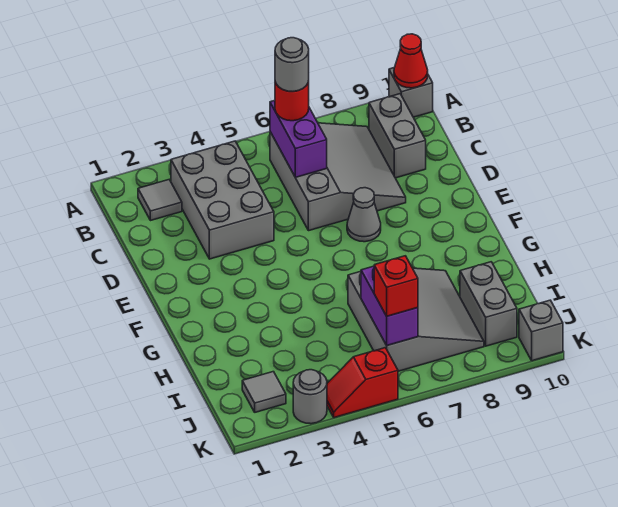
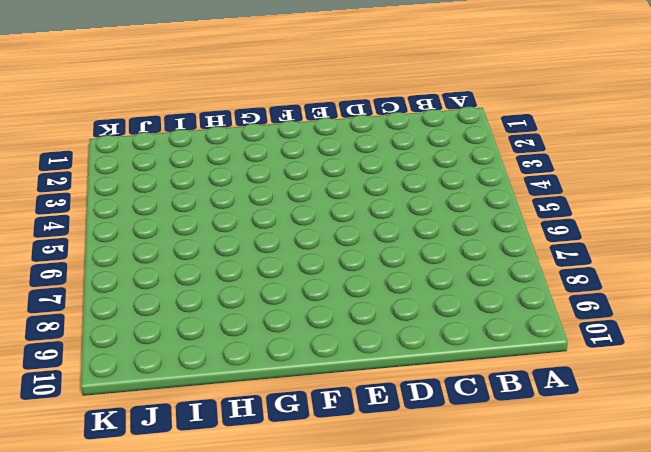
none -> grey brick A10 level 1
none -> grey tile B2 level 1
none -> grey brick B3:D4 level 1

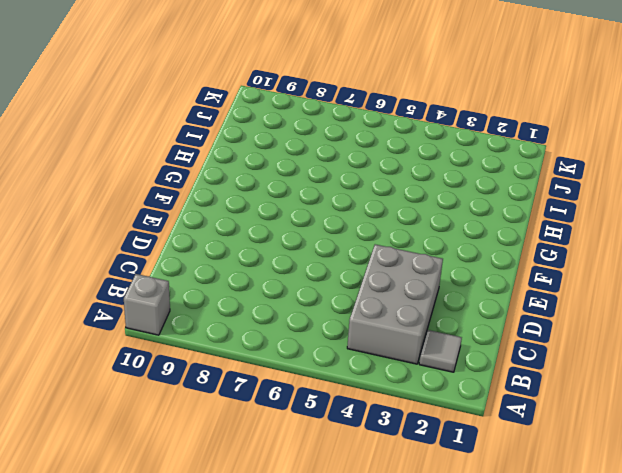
none -> grey slope B6:D8 level 1 top 6
none -> grey brick B9:C9 level 1
none -> grey cone E7 level 1

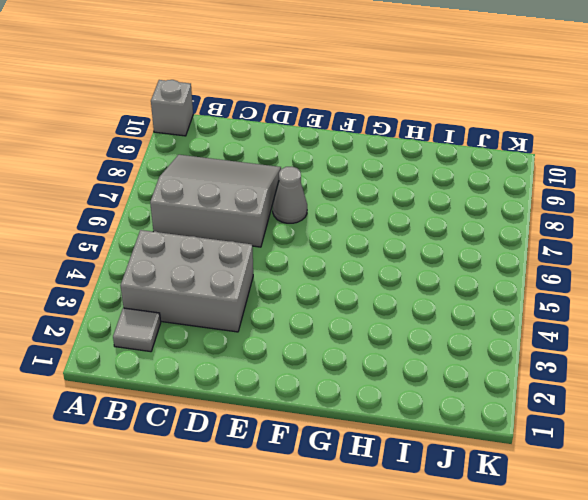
none -> grey brick B9:C9 level 1
none -> grey slope H6:J8 level 1 top 6
none -> grey brick I9:J9 level 1

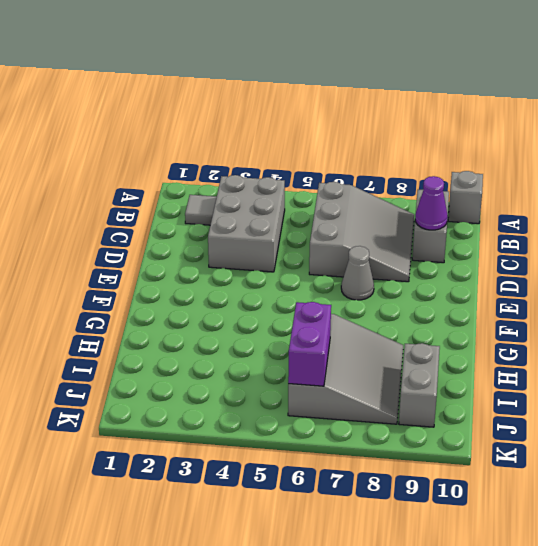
purple cone C9 level 2 -> none
none -> grey tile J2 level 1
none -> grey round brick K3 level 1
none -> red slope K4:K5 level 1 top 5

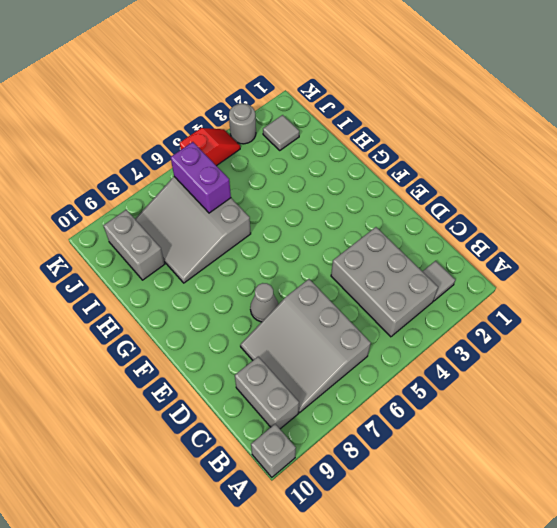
none -> grey brick K10 level 1
none -> red cone A10 level 2
none -> purple brick B6:C6 level 2

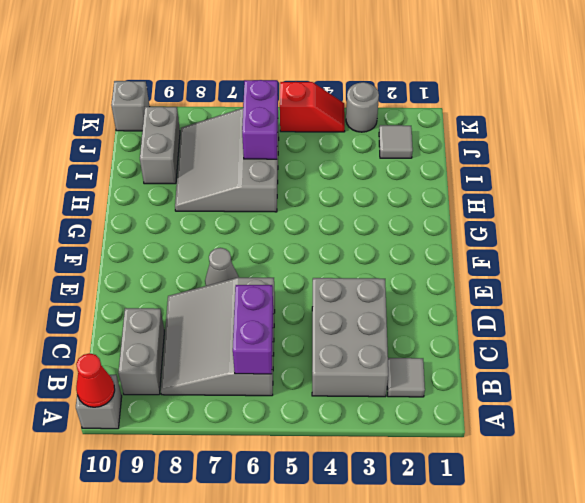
none -> red round brick B6 level 3
none -> red brick J6 level 3
none -> grey round brick B6 level 4

